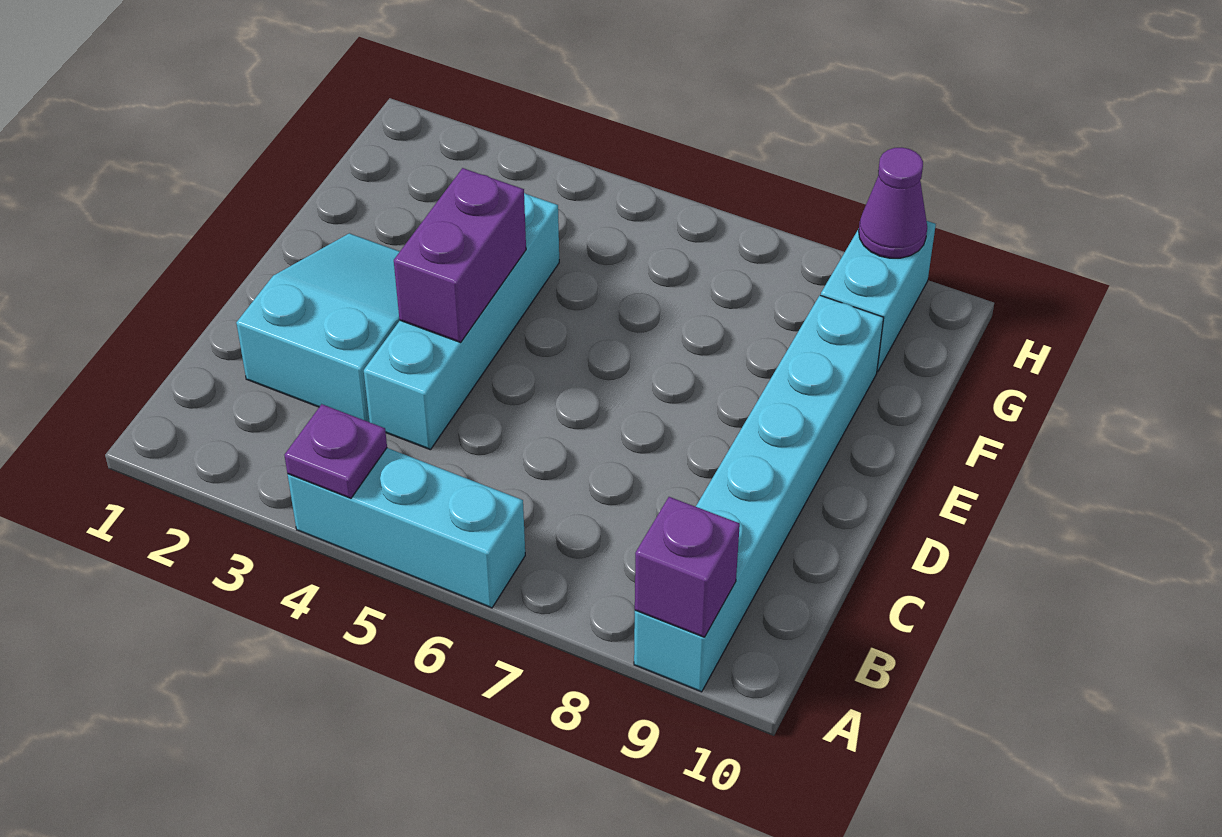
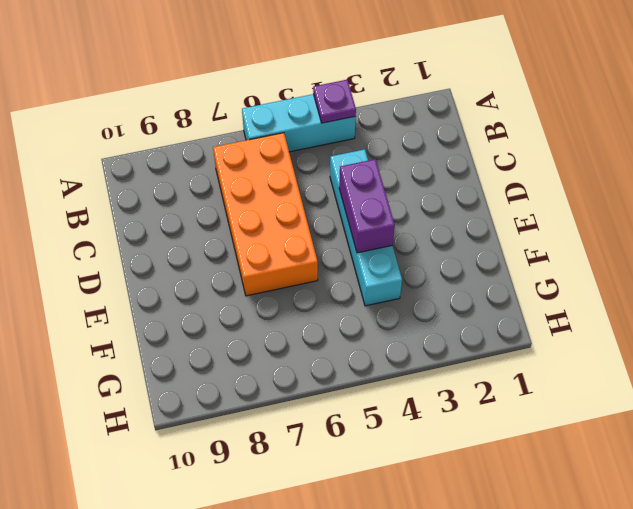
orange brick B6:E7 level 1 -> none
none -> cyan brick A9:F9 level 1
none -> cyan slope C2:E3 level 1 top C

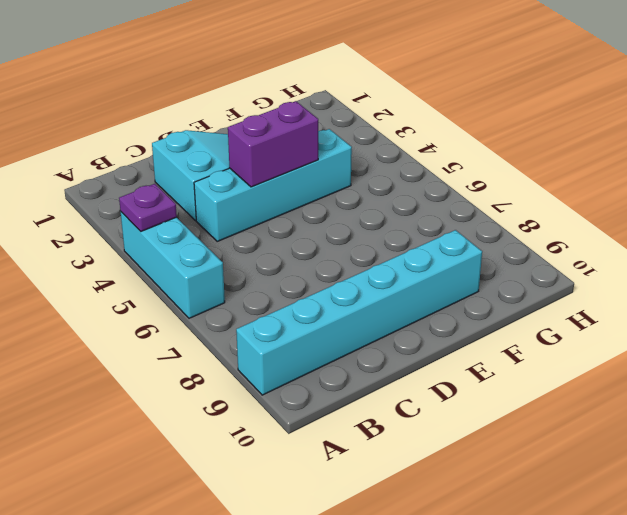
none -> cyan brick G9:H9 level 1
none -> purple brick A9 level 2

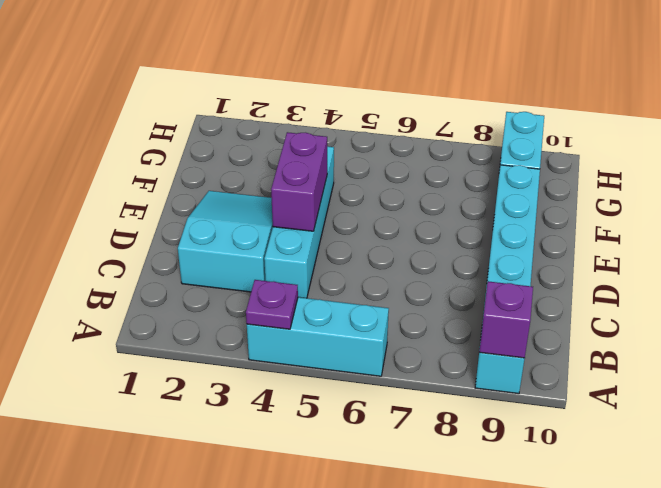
none -> purple cone H9 level 2

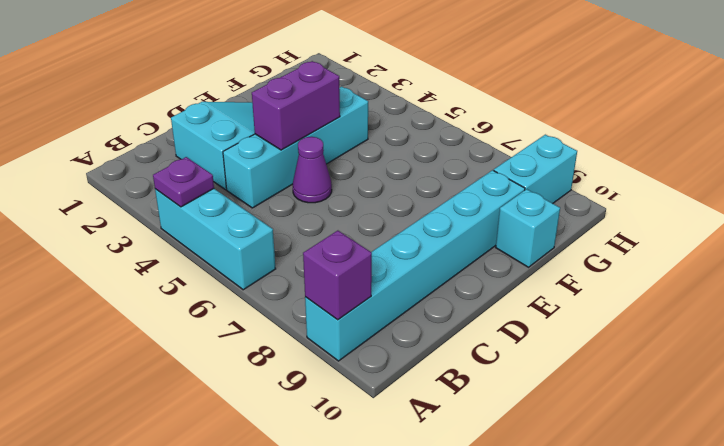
purple cone D5 level 1 -> purple cone H9 level 2
cyan brick F10 level 1 -> none

